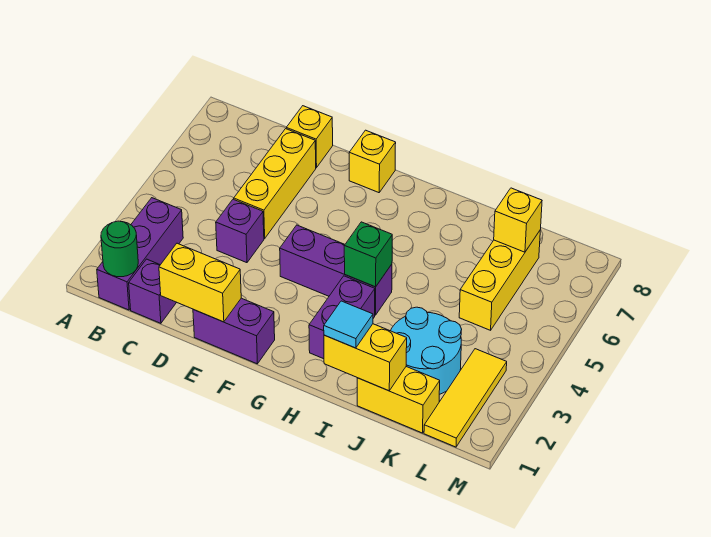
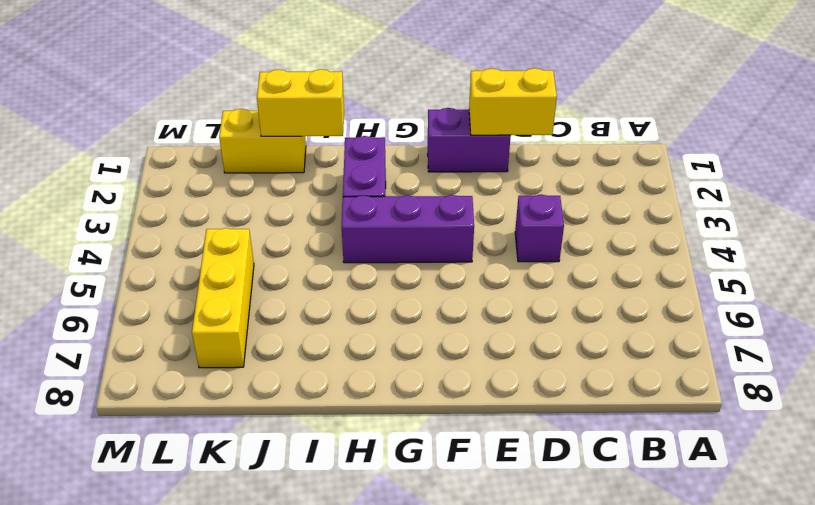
none -> purple brick B1:B3 level 1
none -> purple brick C1 level 1
none -> yellow brick D5:D7 level 1

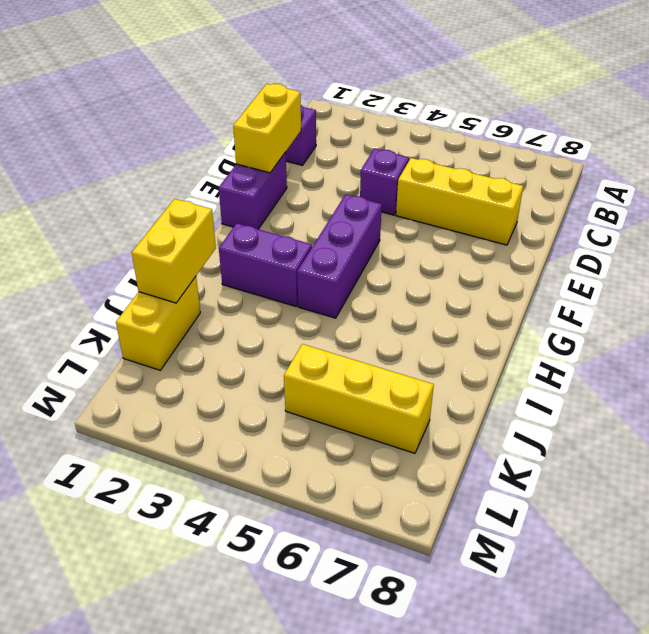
none -> purple brick B1:B3 level 1
none -> yellow brick D8 level 1
none -> yellow brick F8 level 1

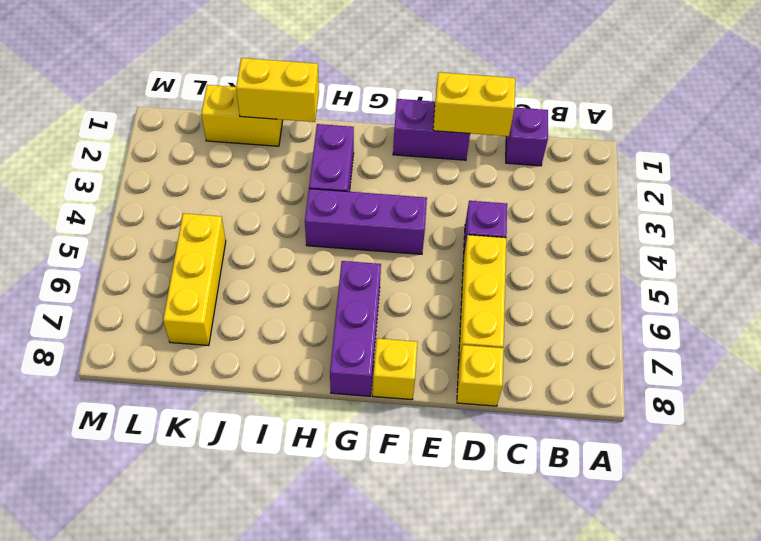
purple brick G6:G8 level 1 -> purple brick B1:B3 level 1
none -> cyan round brick J2:K3 level 1
none -> yellow tile L1:L3 level 1
none -> green round brick B1 level 2

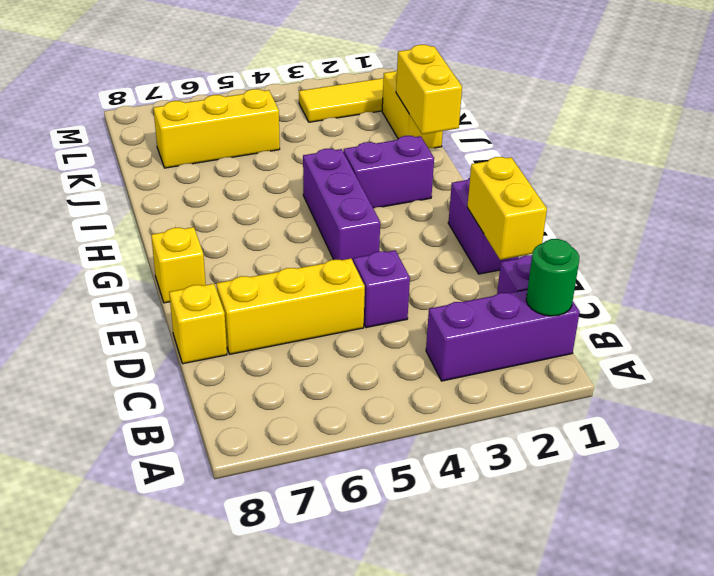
none -> cyan round brick J2:K3 level 1
none -> green brick H4 level 2
none -> yellow brick K7 level 2

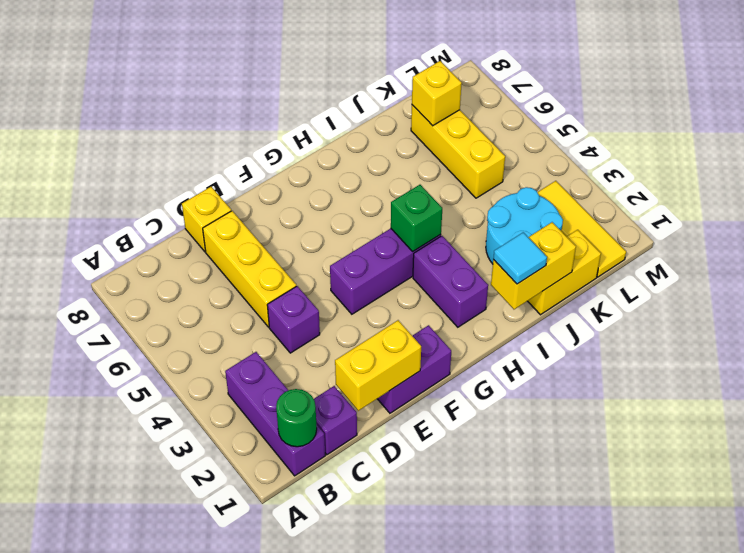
none -> yellow brick F8 level 1

